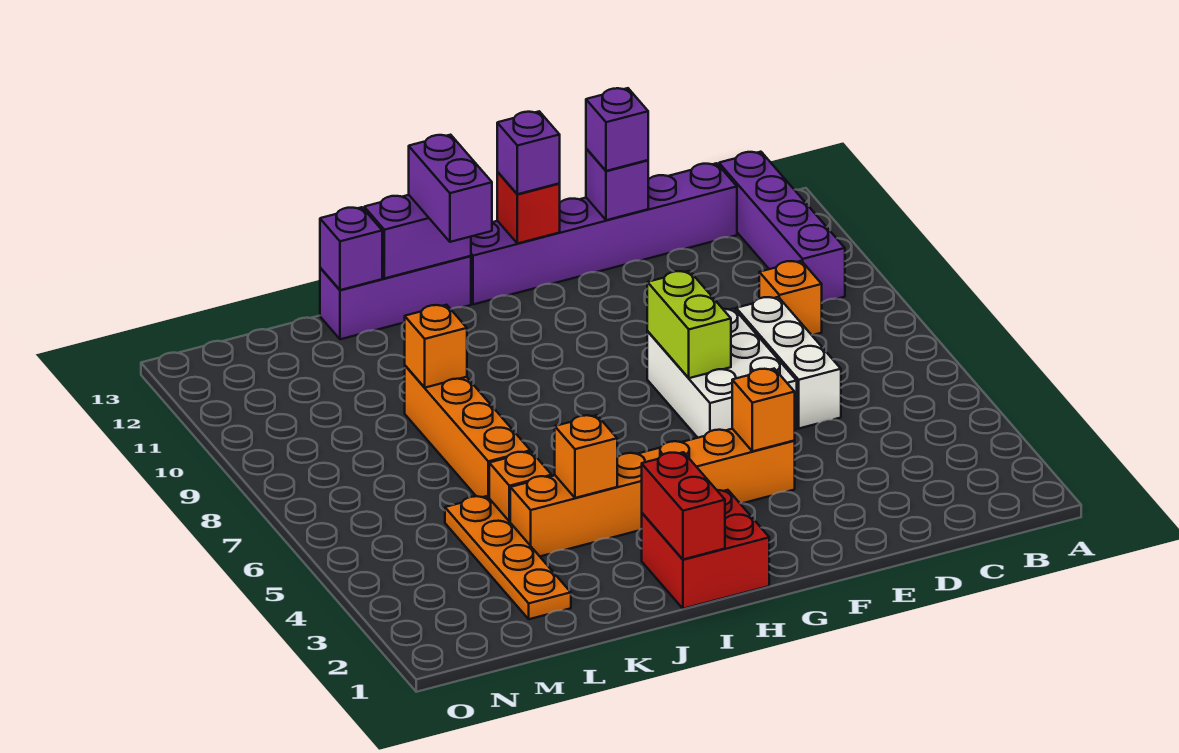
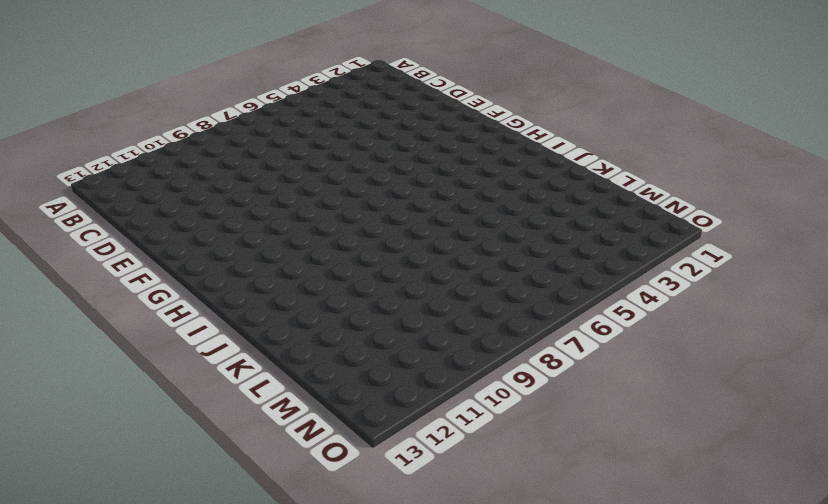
none -> purple brick B10:B13 level 1
none -> orange brick C9 level 1
none -> purple brick C13:H13 level 1

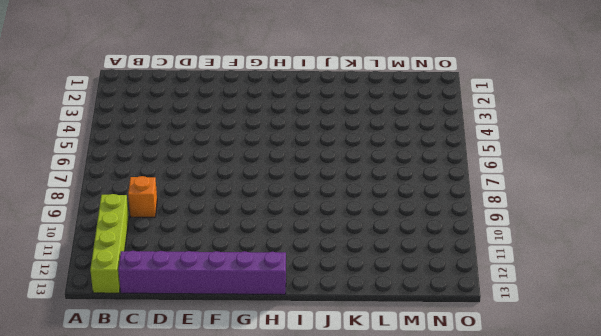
lime brick B10:B13 level 1 -> purple brick B10:B13 level 1
none -> white brick D6:D8 level 1
none -> white brick E6:F8 level 1
none -> orange brick F4:K4 level 1

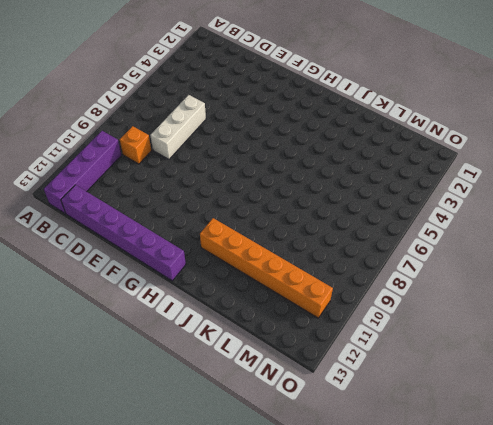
orange brick I11:N11 level 1 -> orange brick F4:K4 level 1
none -> white brick E6:F8 level 1
none -> red brick H1:I2 level 1
none -> purple brick I13:K13 level 1

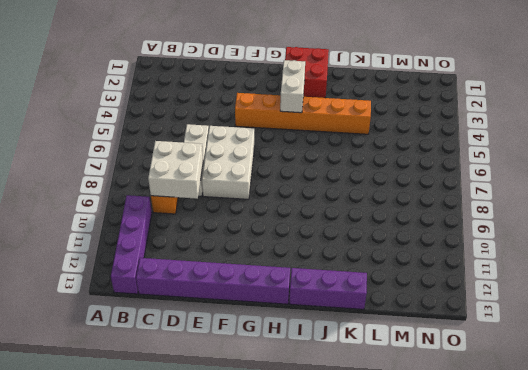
white brick C8:D9 level 2 -> none
white brick H3:H4 level 2 -> none
none -> orange brick K5 level 1
none -> orange brick K6:K9 level 1
none -> orange plate L2:L5 level 1

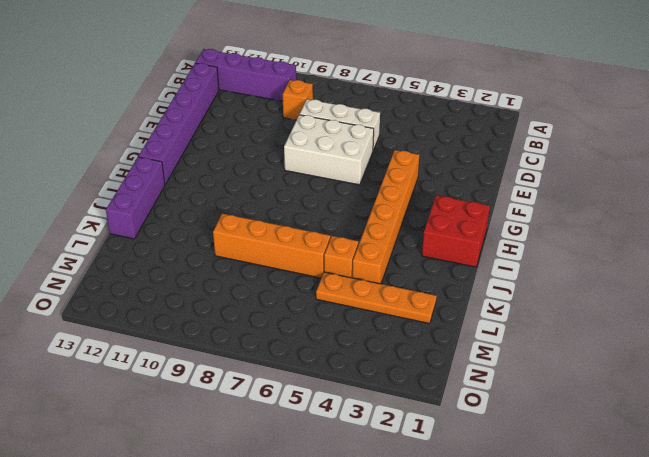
none -> purple brick E13 level 2
none -> orange brick F4 level 2
none -> lime brick F7:F8 level 2

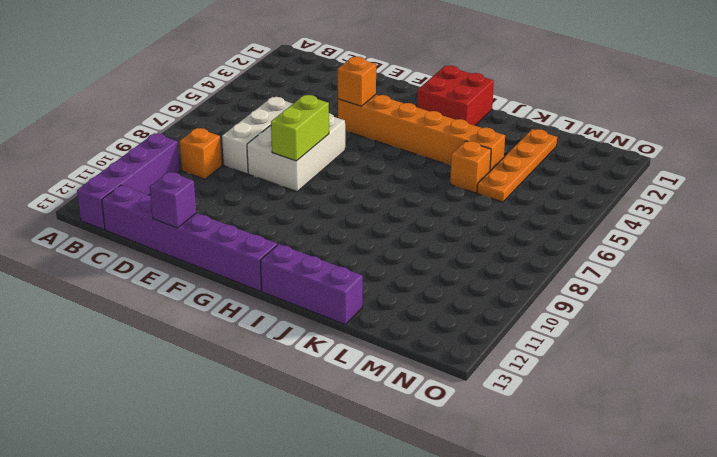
none -> orange brick K6:K9 level 1
none -> red brick G13 level 2
none -> red brick I1:I2 level 2

